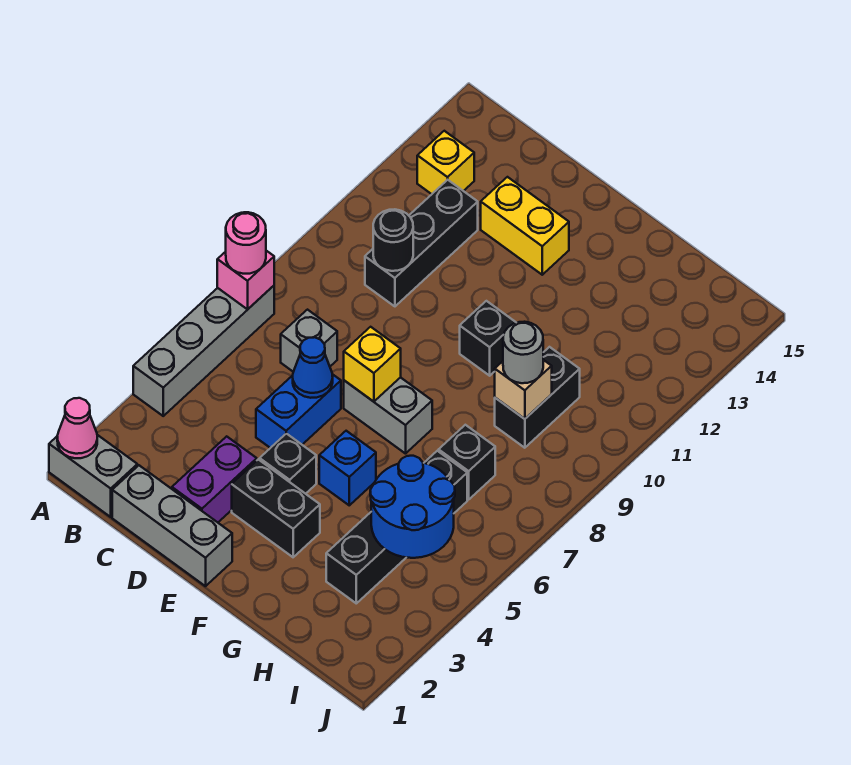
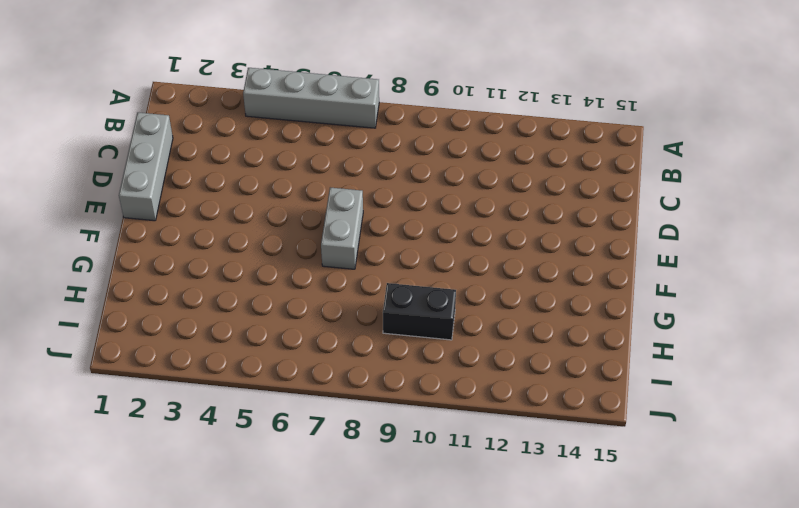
none -> grey brick A1:B1 level 1
none -> yellow brick B13 level 1
none -> grey brick C7 level 1

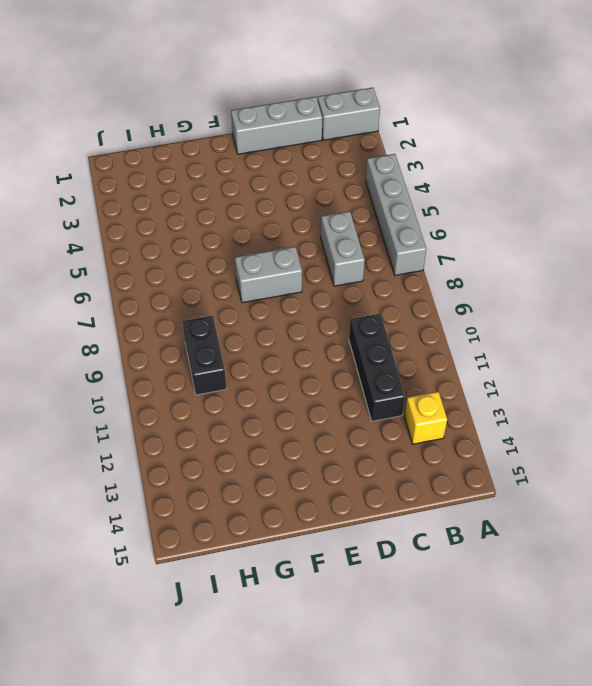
grey brick C6:C7 level 1 -> grey brick C7 level 1
none -> purple brick D2:D3 level 1
none -> blue brick D5:D6 level 1
none -> yellow brick D13:E13 level 1

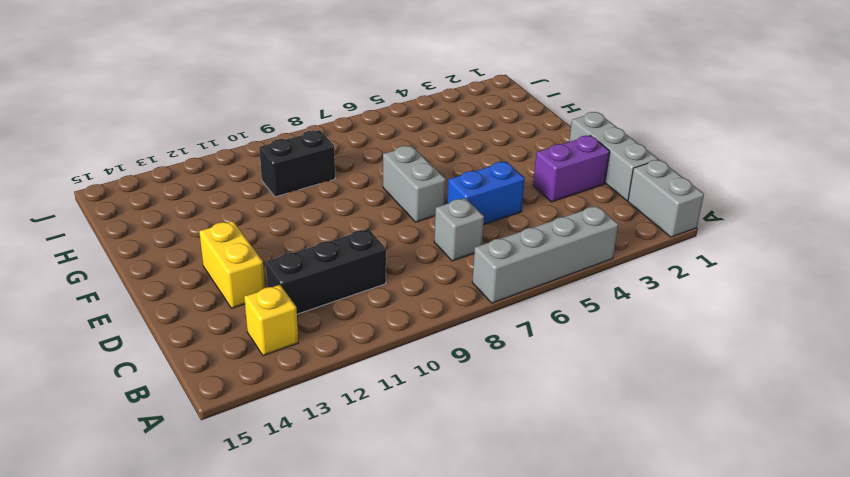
none -> black brick E3:F3 level 1
none -> black brick E4 level 1
none -> blue brick F5 level 1

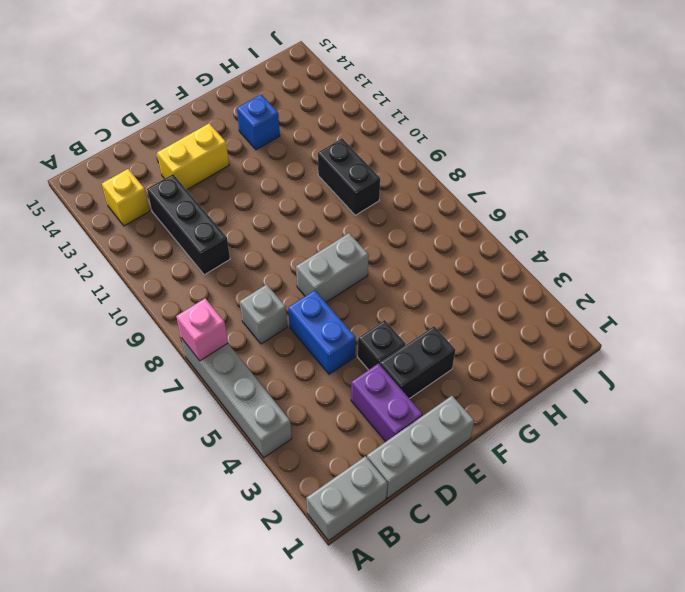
blue brick G13 level 1 -> blue brick F5 level 1
none -> black brick F10 level 1
none -> black brick H3:H6 level 1
none -> black brick H7 level 1

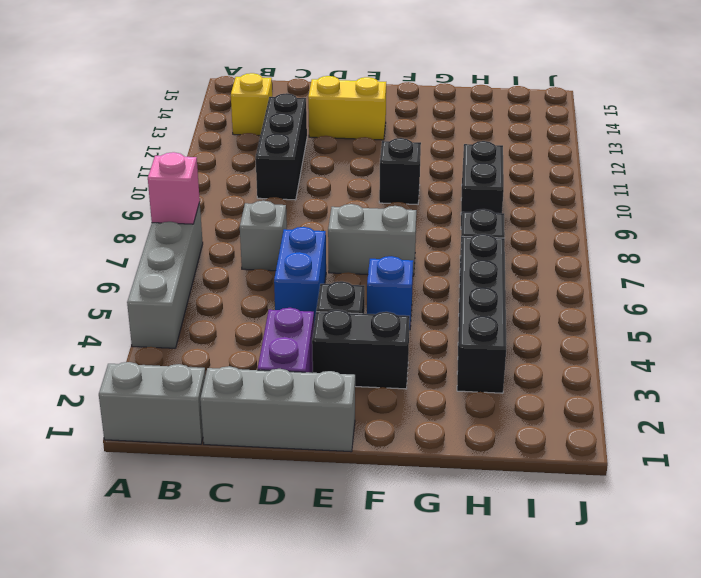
none -> pink cone A1 level 2
none -> black round brick C10 level 2
none -> blue cone D6 level 2

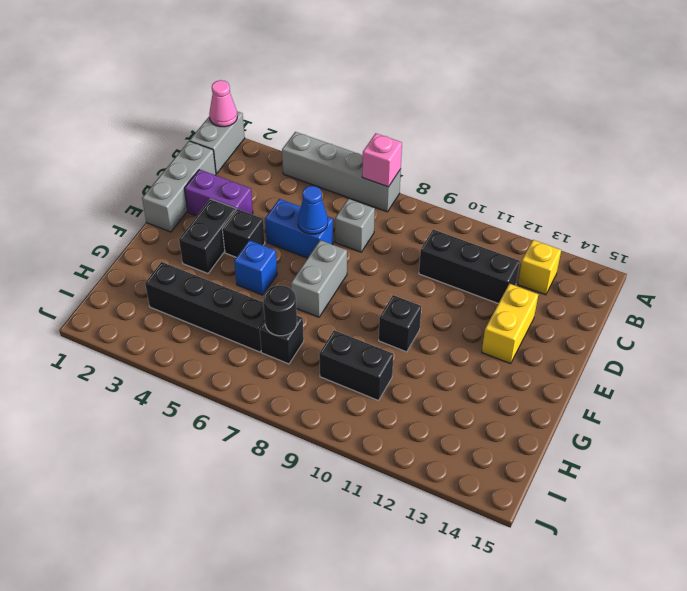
black round brick H7 level 2 -> black round brick C10 level 2
none -> yellow brick E7 level 2
none -> blue round brick H4:I5 level 2
none -> tan brick H9 level 2

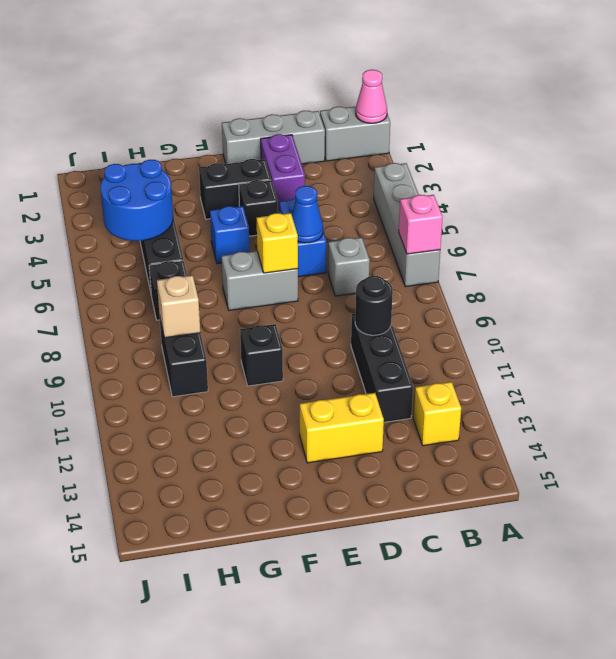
none -> pink round brick A7 level 3
none -> grey round brick H9 level 3

